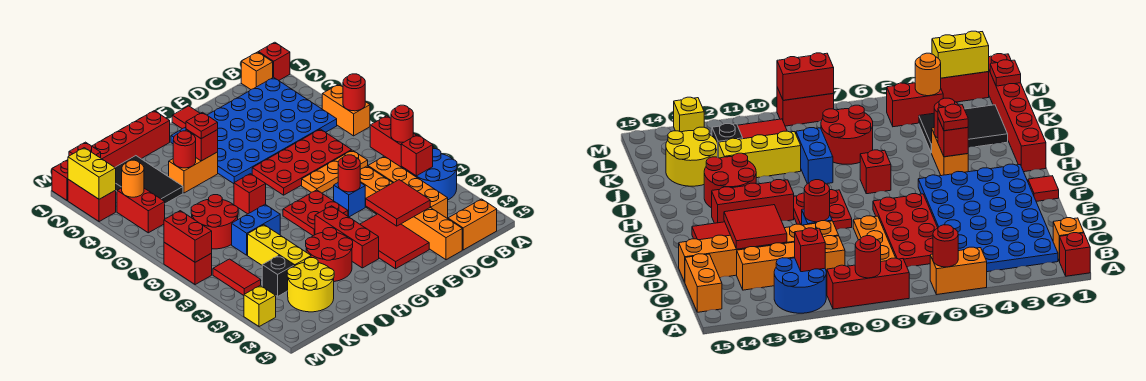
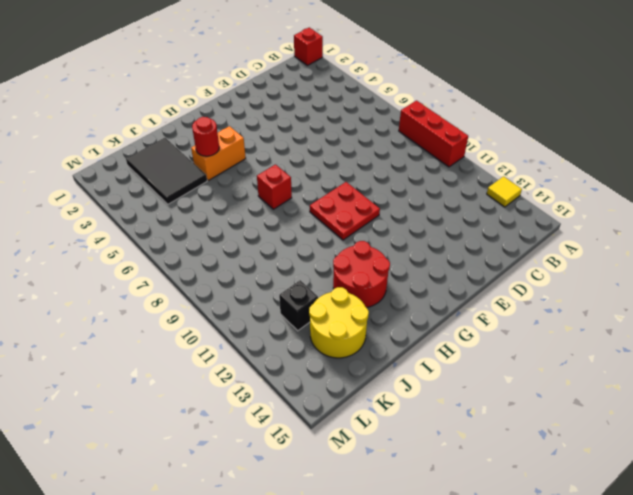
yellow tile A13 level 1 -> none
none -> orange brick A5:A6 level 1
none -> blue round brick A11:B12 level 1
none -> orange brick B1 level 1
none -> blue plate B2:G5 level 1

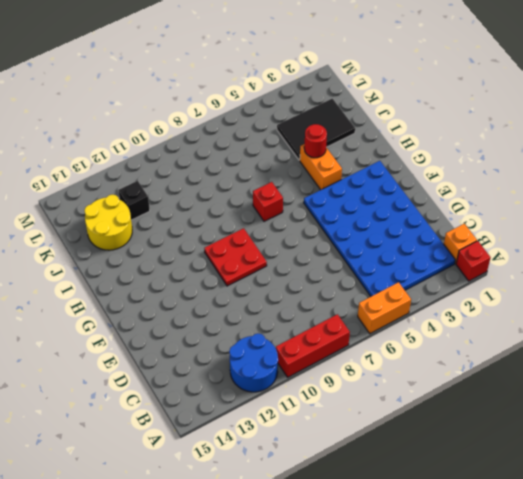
none -> orange brick B15:C15 level 1
none -> red plate C6:F7 level 1
none -> orange plate C8:E8 level 1
none -> orange brick C10:C13 level 1

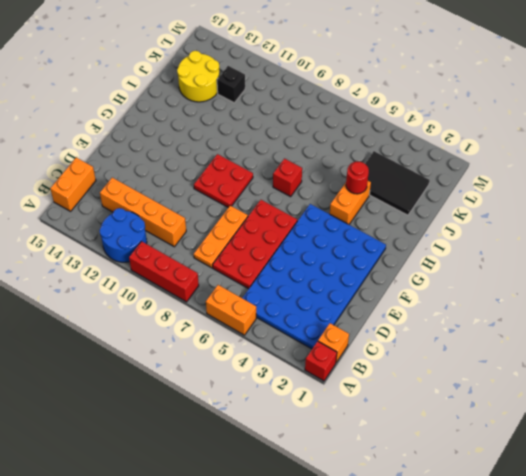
none -> orange brick D10:D15 level 1
none -> blue brick E10 level 1
none -> red tile E12:F14 level 1
none -> red tile F1 level 1

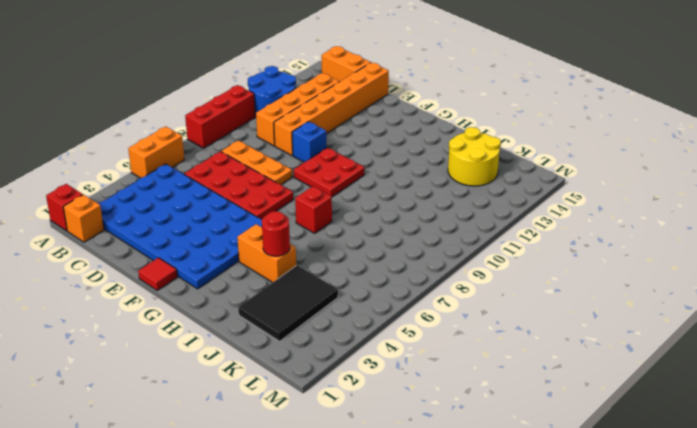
none -> red tile E12:F14 level 1
none -> red brick G11:G13 level 1
none -> red brick H1:M1 level 1
none -> red round brick H12:I13 level 1

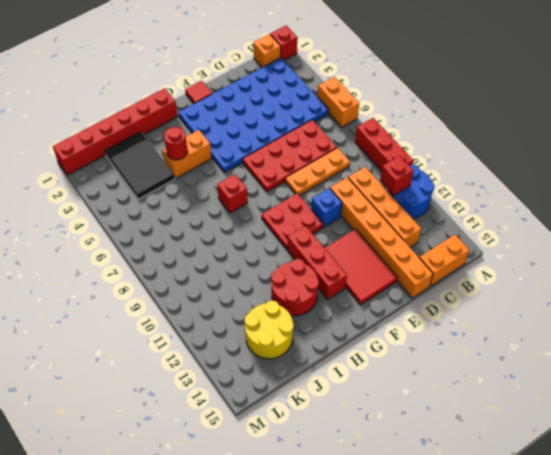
none -> blue brick I9:J9 level 1
none -> red round brick J7:K8 level 1
none -> yellow brick J10:J12 level 1
none -> black brick K12 level 1

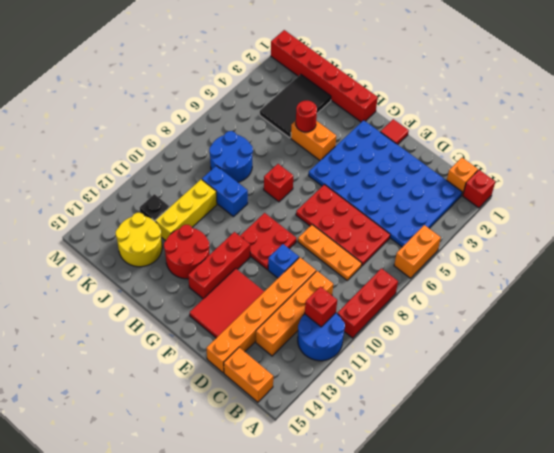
blue round brick J7:K8 level 1 -> red round brick J7:K8 level 1
none -> red brick L4:L5 level 1
none -> red tile L10:L11 level 1
none -> red brick M2:M3 level 1
none -> red brick M8:M9 level 1

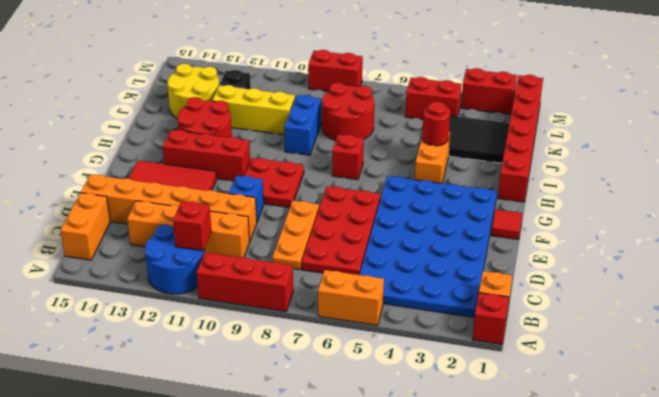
none -> red tile L10:L11 level 1
none -> yellow brick M13 level 1
none -> red round brick A6 level 2
none -> red round brick A9 level 2

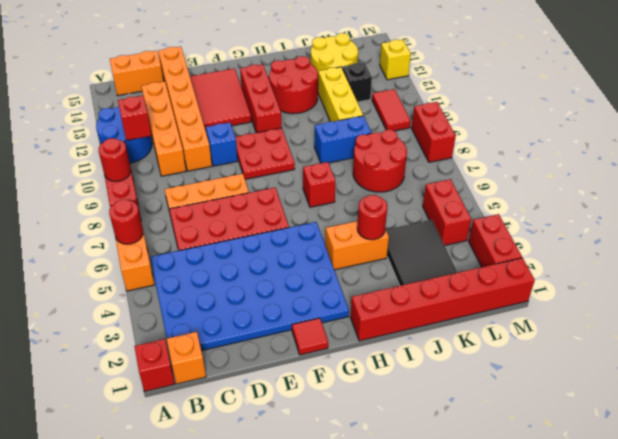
none -> red tile D12:E13 level 2
none -> red round brick E10 level 2
none -> red brick H4 level 2
none -> red plate L1 level 2

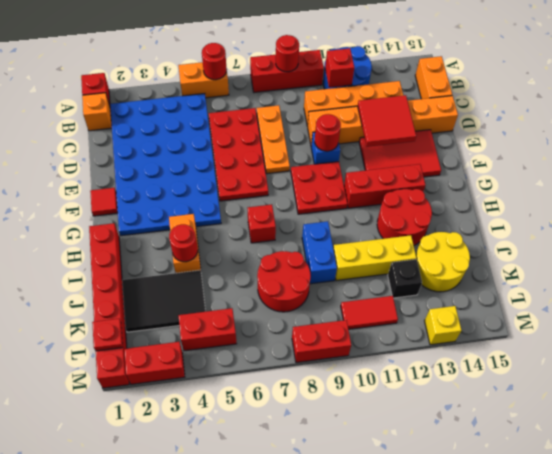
none -> red brick H4 level 2
none -> orange round brick L4 level 2
none -> yellow brick M2:M3 level 2
none -> red brick M8:M9 level 2

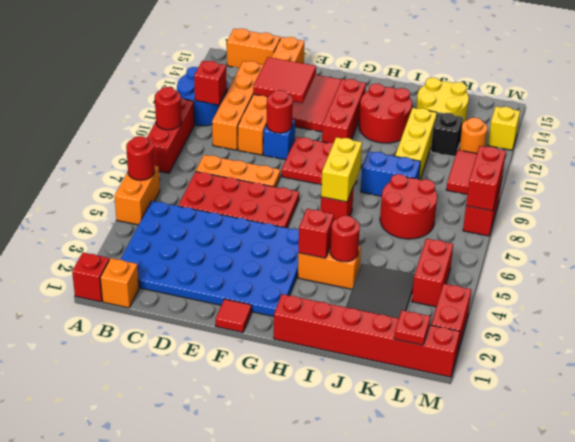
yellow brick H7:H8 level 2 -> yellow brick M2:M3 level 2
orange round brick L12 level 1 -> orange round brick L4 level 2
none -> red plate H4 level 3

